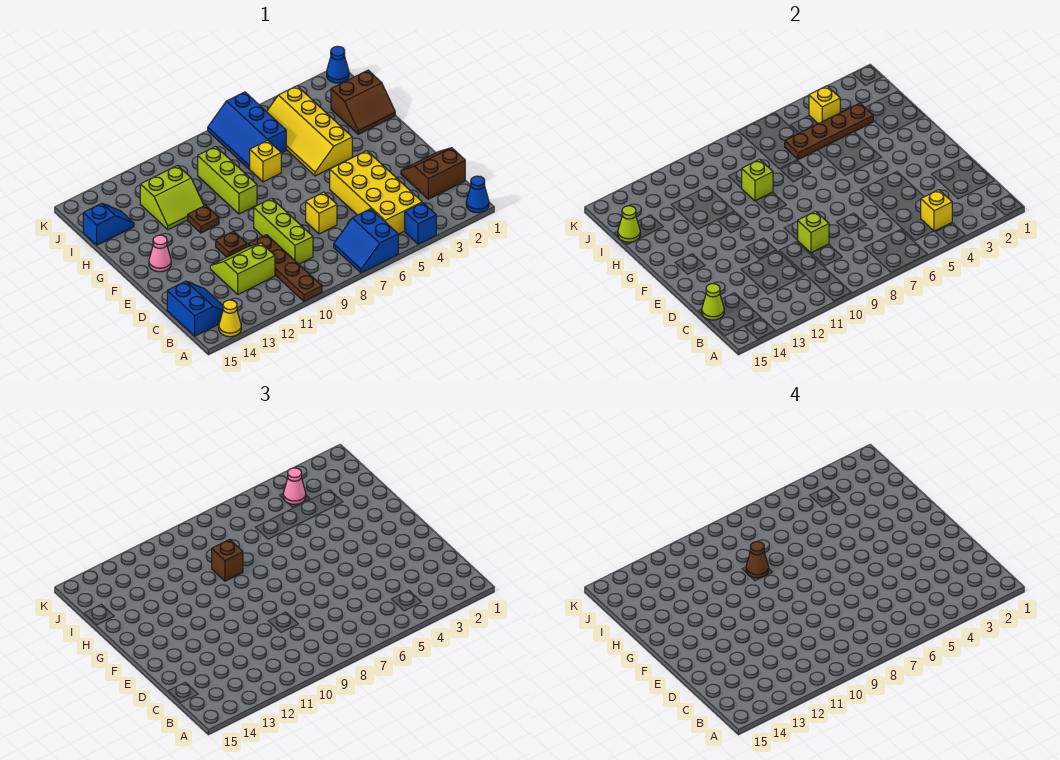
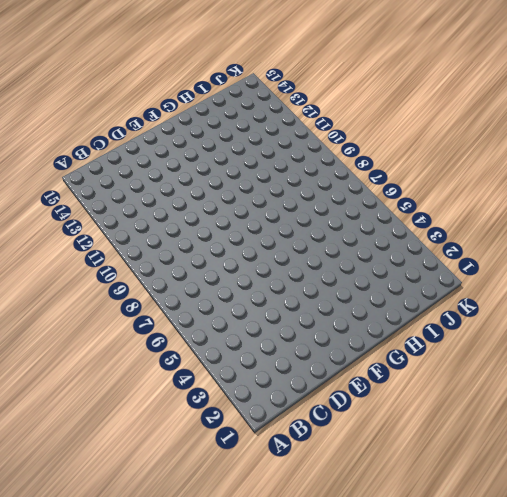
none -> blue cone A1 level 1
none -> blue brick A4 level 1
none -> blue slope A6:B7 level 1 top 6
none -> brown plate A10:D10 level 1

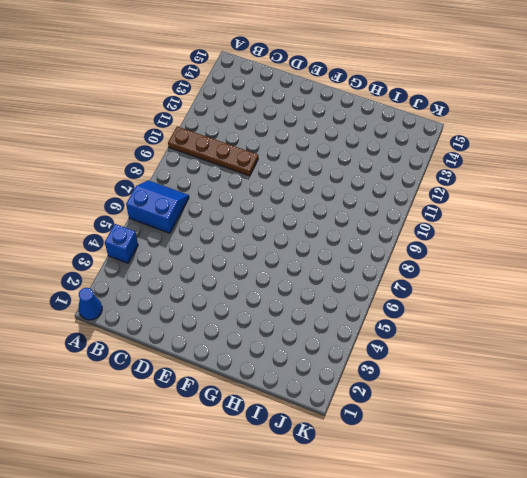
none -> yellow cone A14 level 1
none -> yellow brick B4:E5 level 1
none -> blue slope B14:C15 level 1 top 15
none -> brown slope C1:D2 level 1 top C

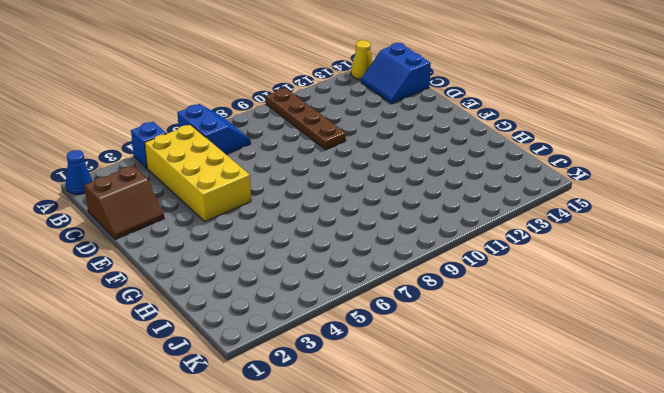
none -> lime brick C9:E9 level 1
none -> lime slope C11:D12 level 1 top C
none -> yellow brick D7 level 1
none -> brown plate E11 level 1

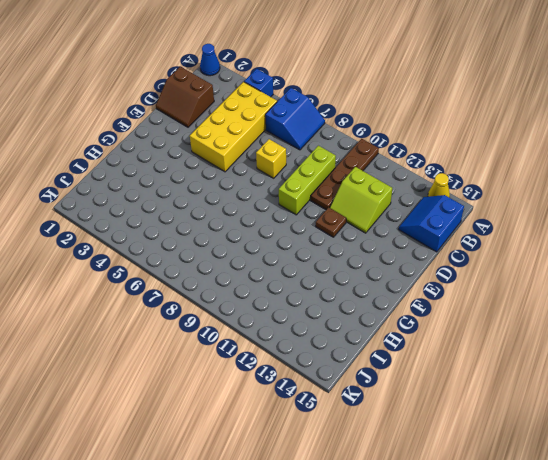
none -> pink cone F14 level 1
none -> yellow slope G4:J5 level 1 top 4
none -> lime brick G9:I9 level 1
none -> brown plate G11 level 1

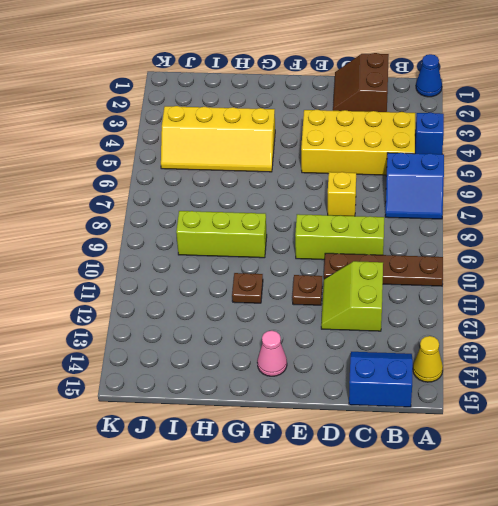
none -> brown slope H1:I2 level 1 top I
none -> yellow brick H7 level 1
none -> lime slope H11:I12 level 1 top I
none -> blue slope I6:K7 level 1 top 6

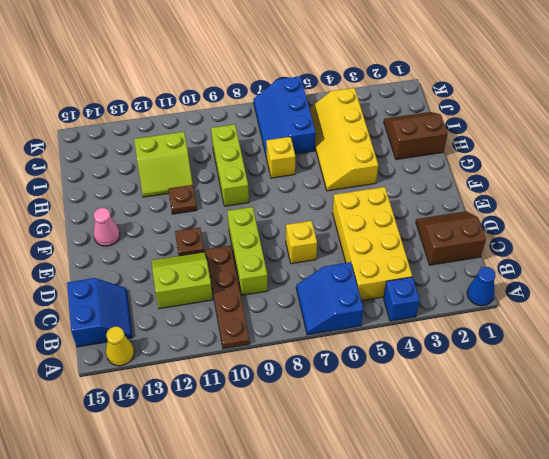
brown slope H1:I2 level 1 top H -> brown slope H1:I2 level 1 top I
none -> blue slope I14:I15 level 1 top 15
none -> blue cone K1 level 1
none -> yellow brick B4 level 2
none -> lime cone C15 level 2

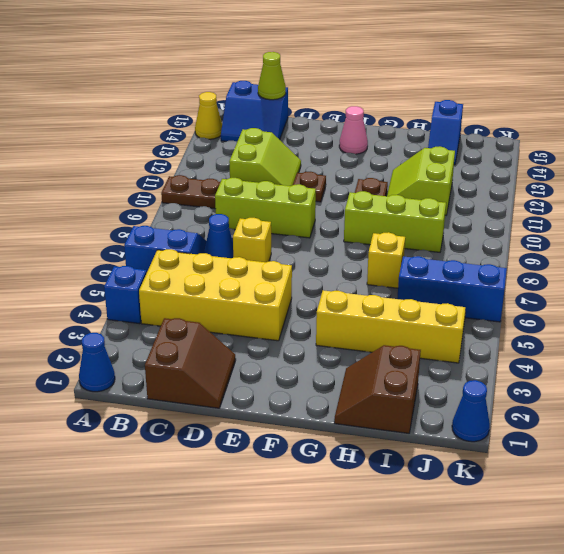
blue cone C7 level 1 -> none
none -> yellow brick B4 level 2
none -> lime brick D9 level 2
none -> lime brick H9 level 2
none -> brown plate I3:I6 level 2

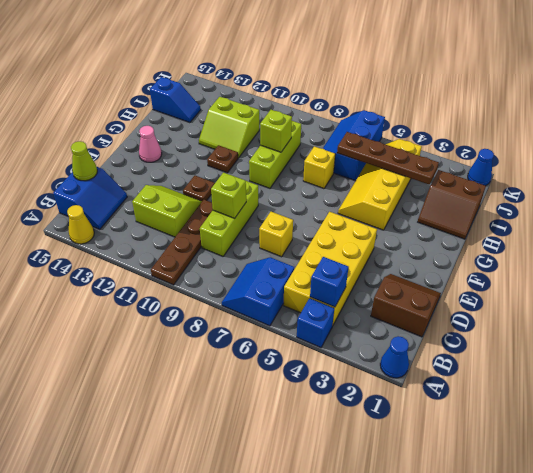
blue brick B4 level 2 -> yellow brick B4 level 2
none -> lime cone I15 level 2
none -> yellow brick J4 level 2
none -> brown brick H9 level 3
none -> pink cone J4 level 3

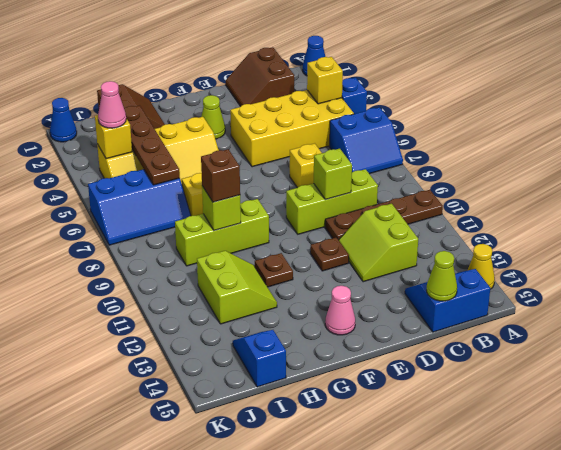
lime cone F3 level 1 -> lime cone I15 level 2
none -> brown cone H9 level 4

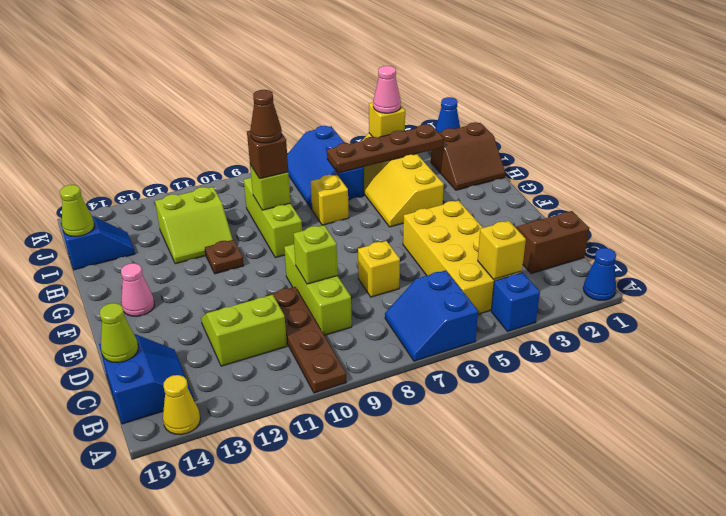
none -> brown plate E11 level 1

